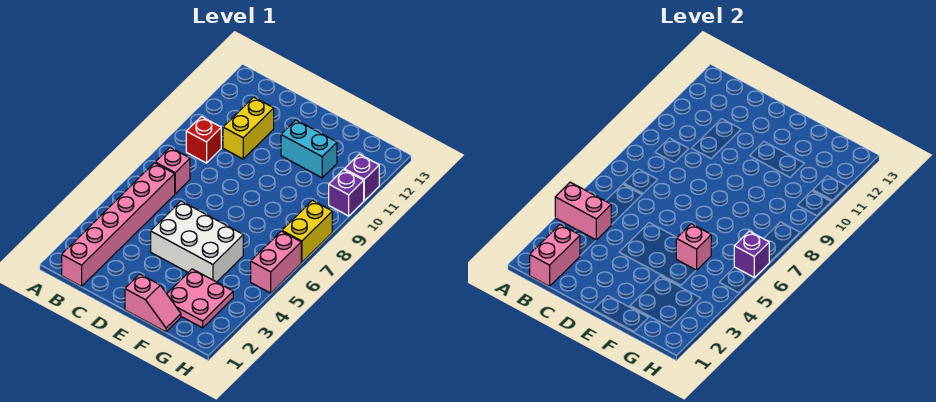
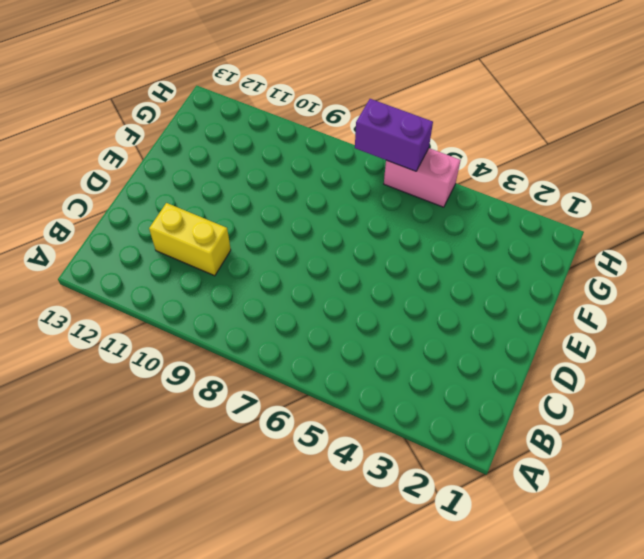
purple brick H6:H7 level 2 -> purple brick H6 level 2
none -> pink brick B1:B6 level 1
none -> pink brick B7 level 1
none -> red brick B9 level 1

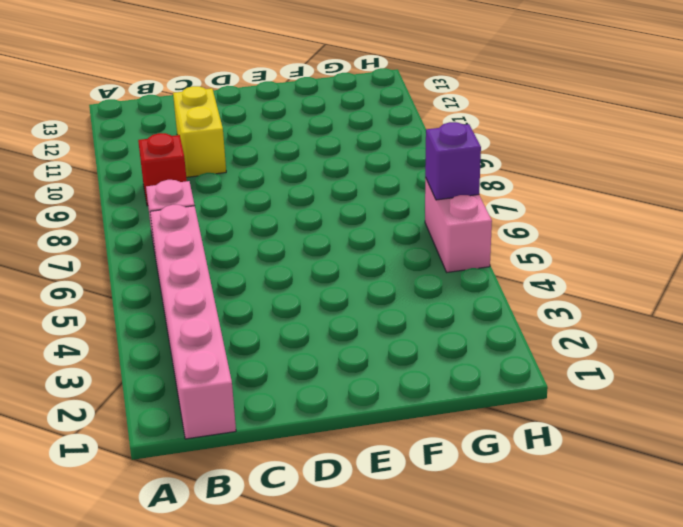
none -> white brick D4:F5 level 1
none -> pink slope E1:F1 level 1 top E
none -> cyan brick E11:F11 level 1

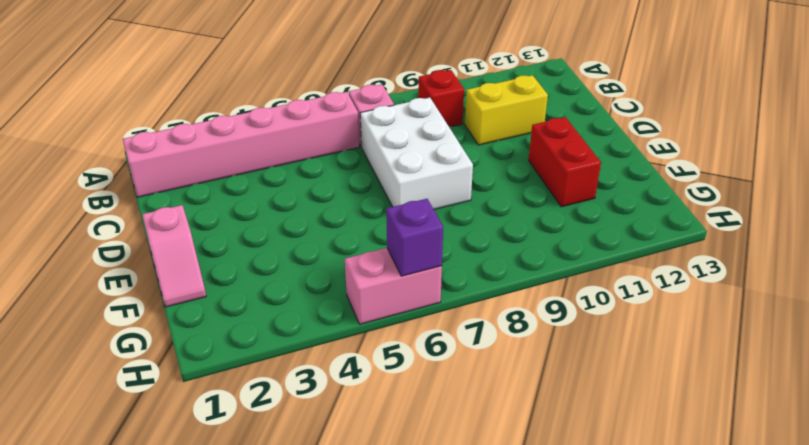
white brick C7:E8 level 1 -> white brick D4:F5 level 1
red brick E11:F11 level 1 -> cyan brick E11:F11 level 1
none -> pink plate F2:G3 level 1
none -> yellow brick H7:H8 level 1
none -> purple brick H10 level 1

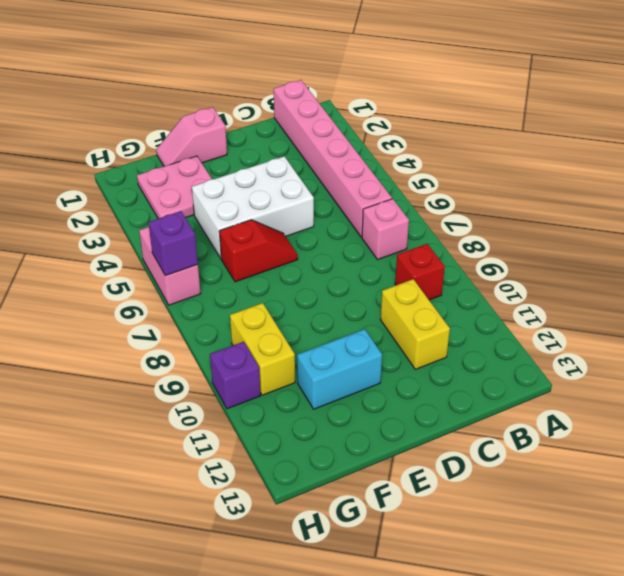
red slope E6:F6 level 1 top F -> none
yellow brick G9:G10 level 1 -> yellow brick H7:H8 level 1
none -> purple brick H11 level 1
none -> pink brick A4:B4 level 2
none -> pink brick B1:B2 level 2

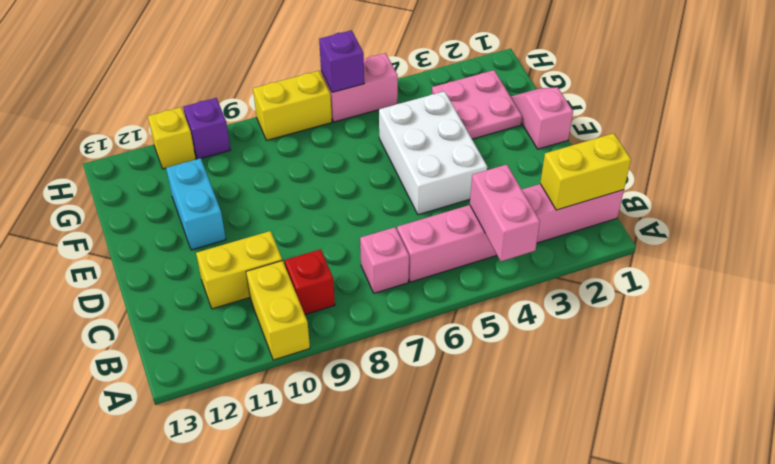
yellow brick A10:B10 level 1 -> none
yellow brick B1:B2 level 2 -> pink brick B1:B2 level 2
yellow brick H11 level 1 -> purple brick H11 level 1
none -> pink brick F5 level 2

